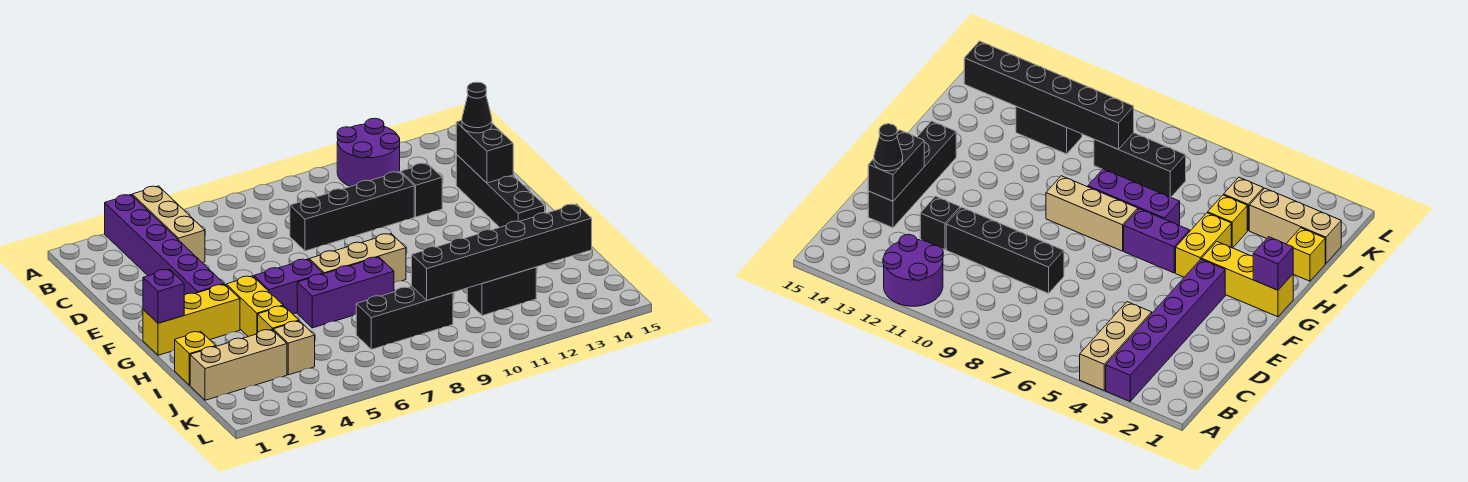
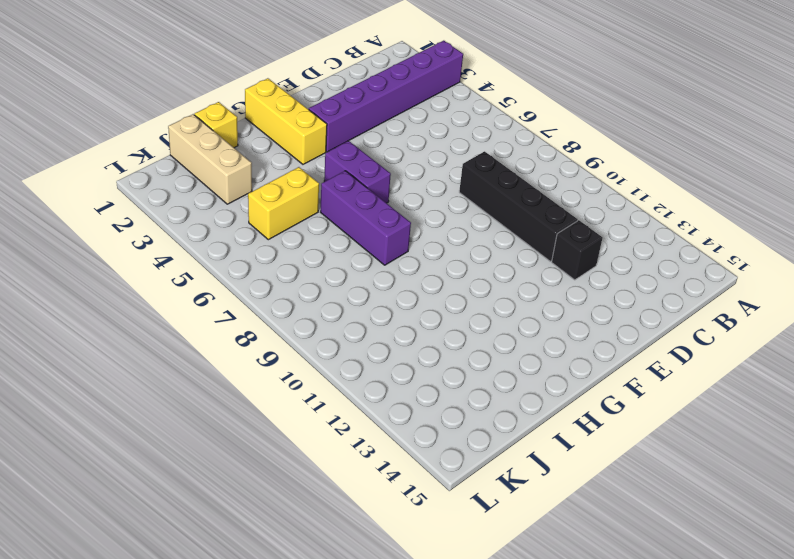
yellow brick I5:J5 level 1 -> yellow brick G4:H4 level 1
none -> tan brick A4:C4 level 1
none -> purple round brick A11:B12 level 1
none -> black brick D14:G14 level 1

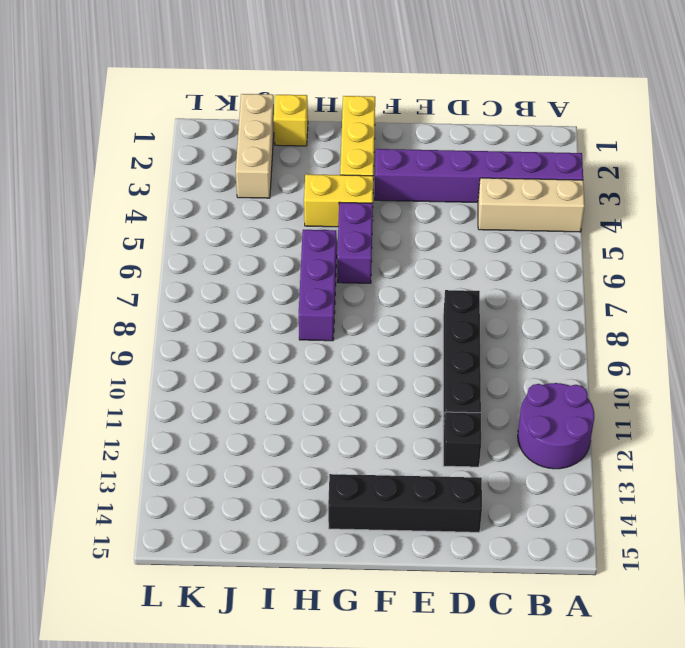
none -> tan brick G7:G9 level 1
none -> yellow brick I4 level 1
none -> tan brick J4 level 1

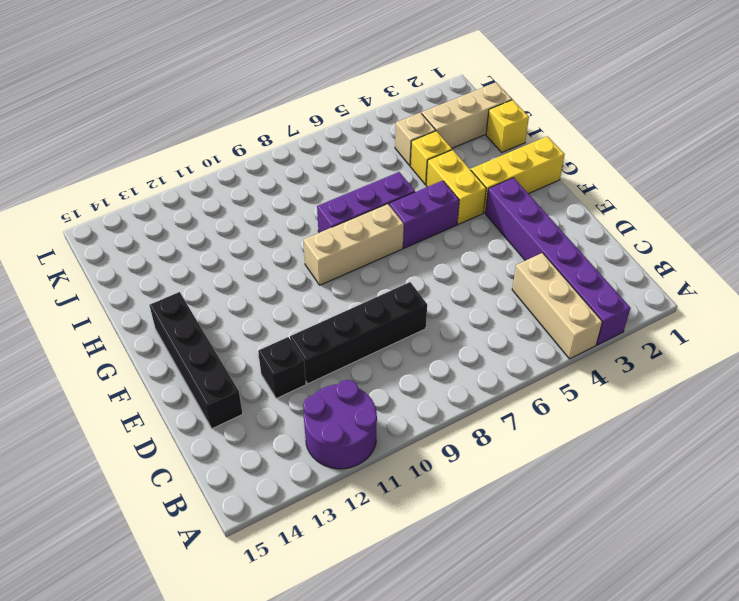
none -> black brick J7:J9 level 1
none -> black brick J11:J12 level 1
none -> black brick D14:E14 level 2

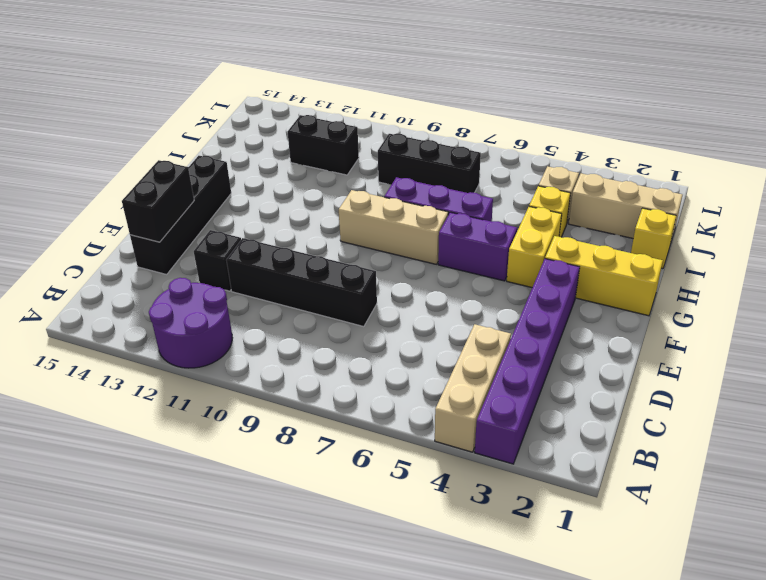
none -> purple brick G1 level 2
none -> black brick J9:J14 level 2
none -> black cone D14 level 3

